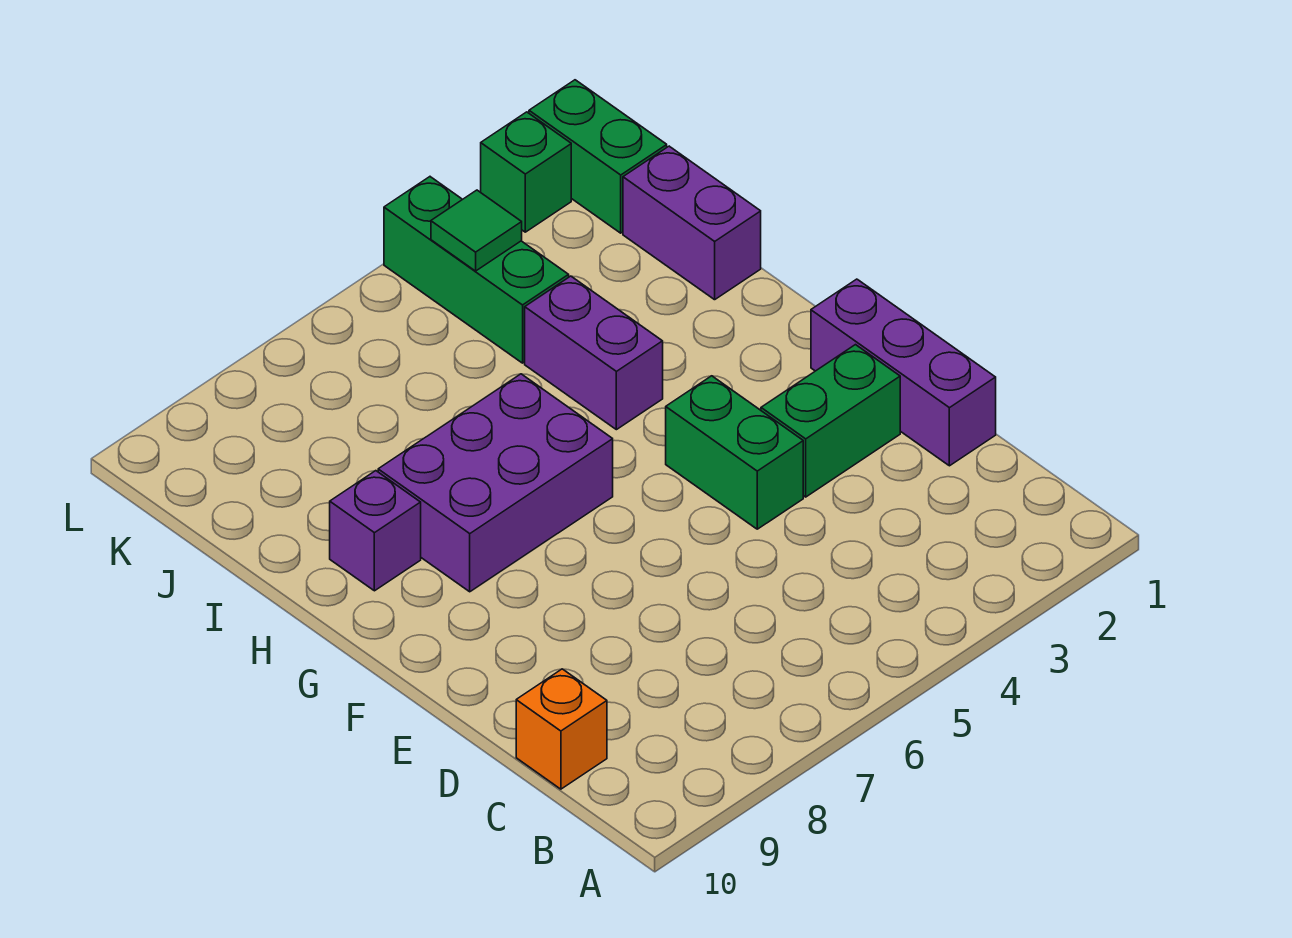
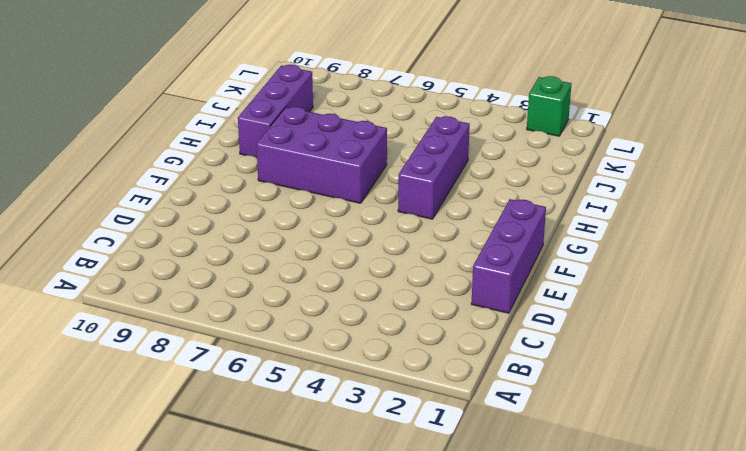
purple brick G4:I4 level 1 -> purple brick H4:I4 level 1
purple brick H9:J9 level 1 -> purple brick H9 level 1
none -> orange brick C10 level 1
none -> green brick E2:E3 level 1
none -> green brick E4:F4 level 1

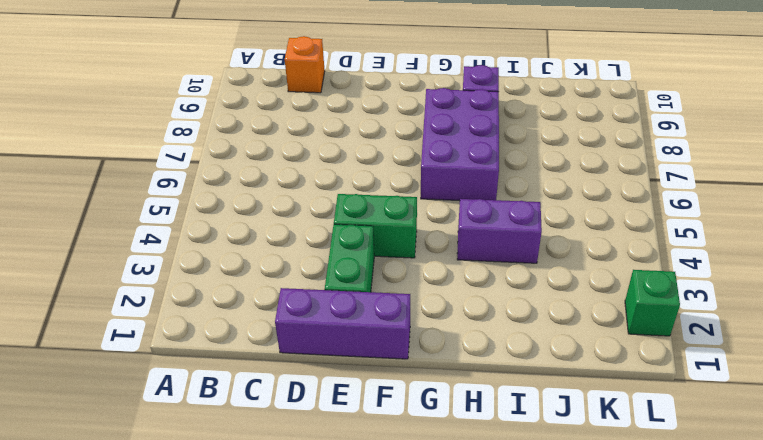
none -> purple brick I1:J1 level 1
none -> green brick J4:L4 level 1
none -> green brick K1:L1 level 1

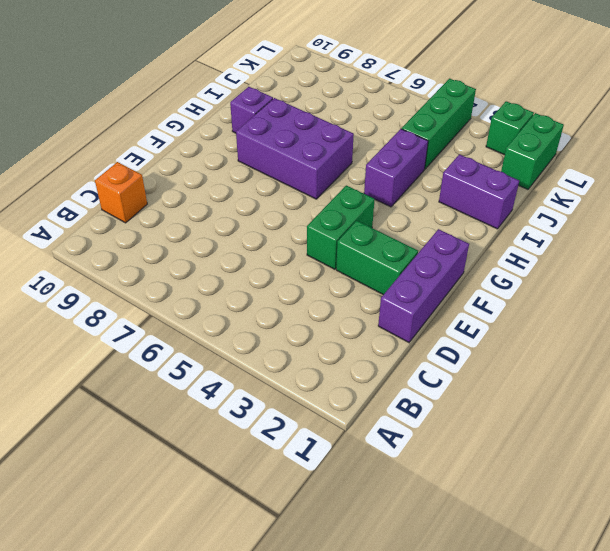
purple brick I1:I2 level 1 -> purple brick I1:J1 level 1
none -> green tile K4 level 2

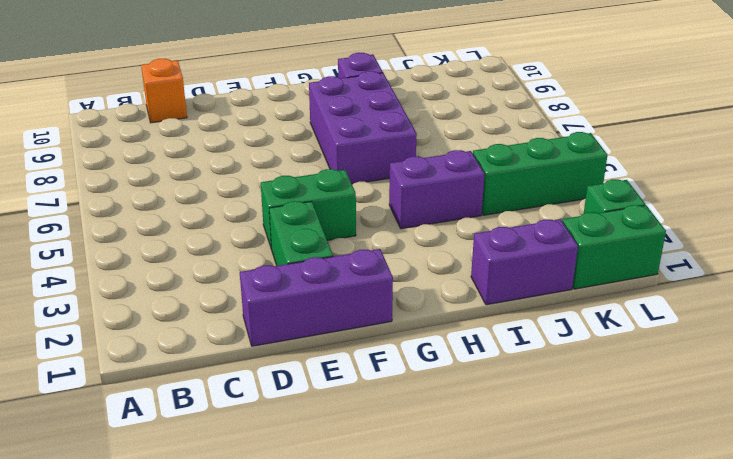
none -> green tile K4 level 2

